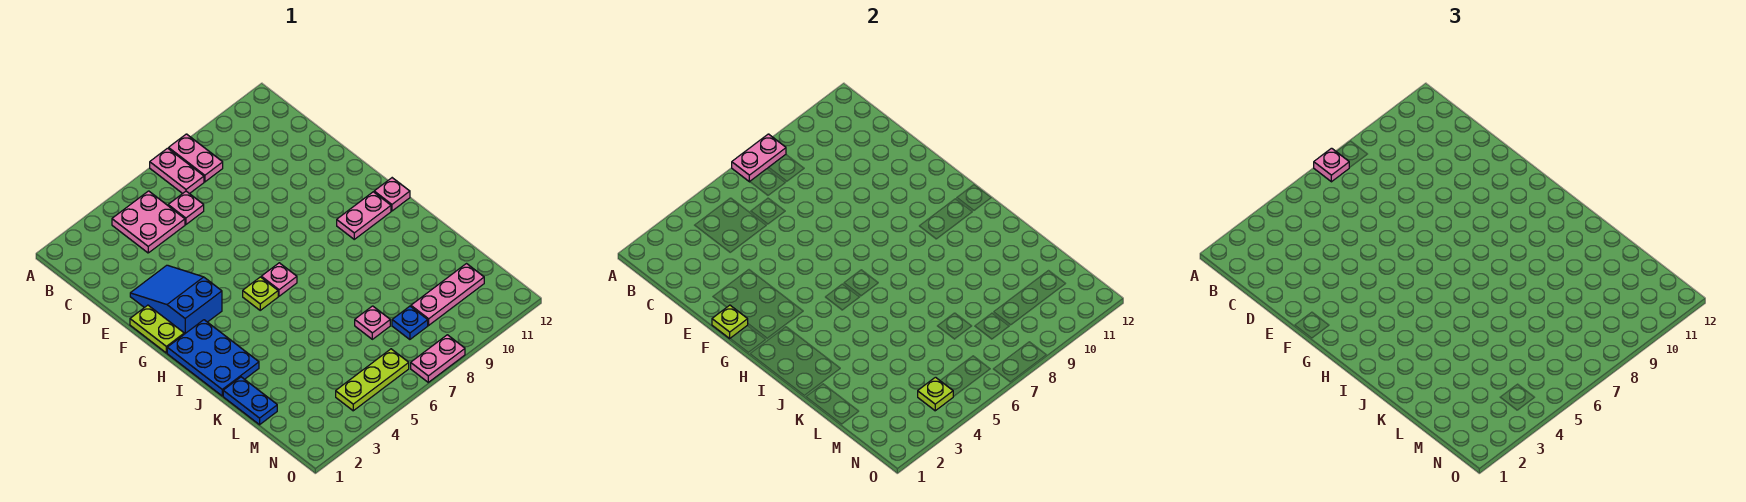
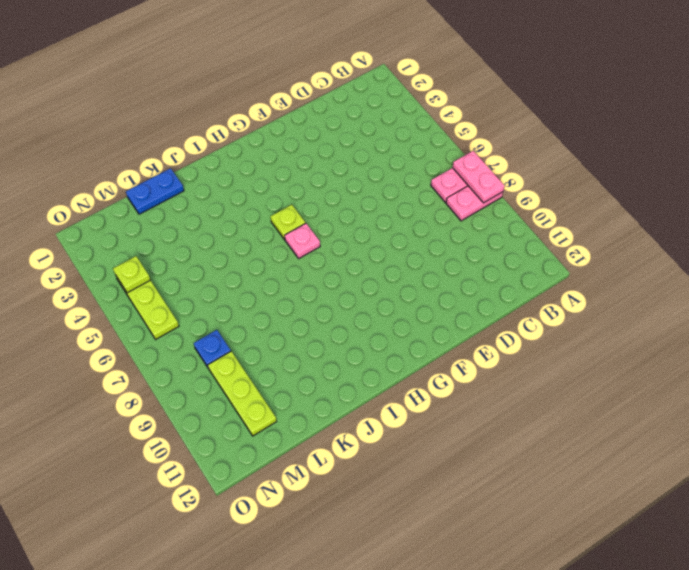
lime plate M9:M11 level 1 -> pink plate M9:M11 level 1
none -> pink plate B4:C5 level 1
none -> pink plate C6 level 1
none -> blue slope E2:G3 level 1 top G

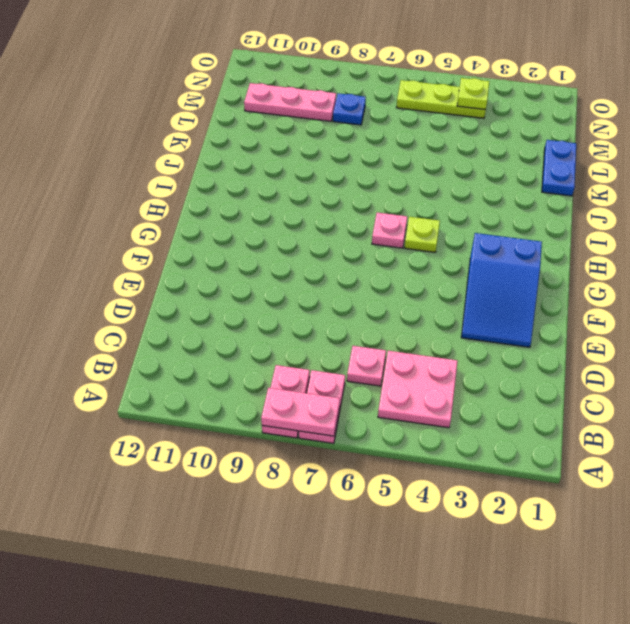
none -> lime plate F1:G1 level 1
none -> blue plate H1:J2 level 1
none -> pink plate H10:H11 level 1

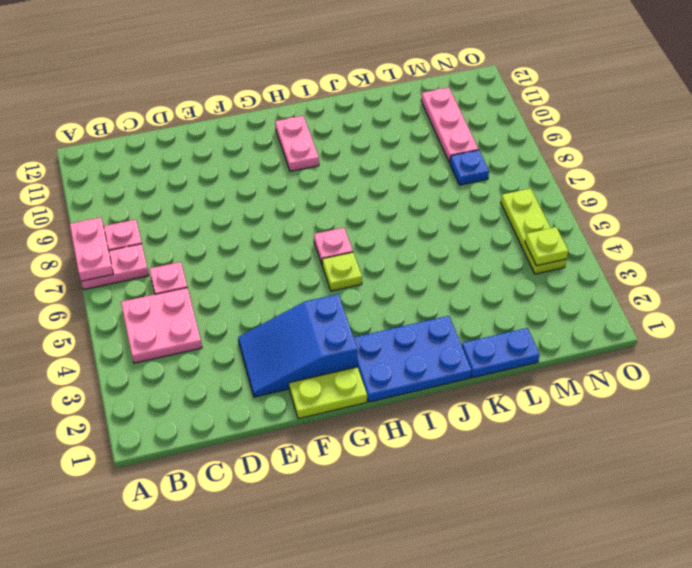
none -> pink plate H12 level 1
none -> pink plate L7 level 1
none -> pink plate O7:O8 level 1

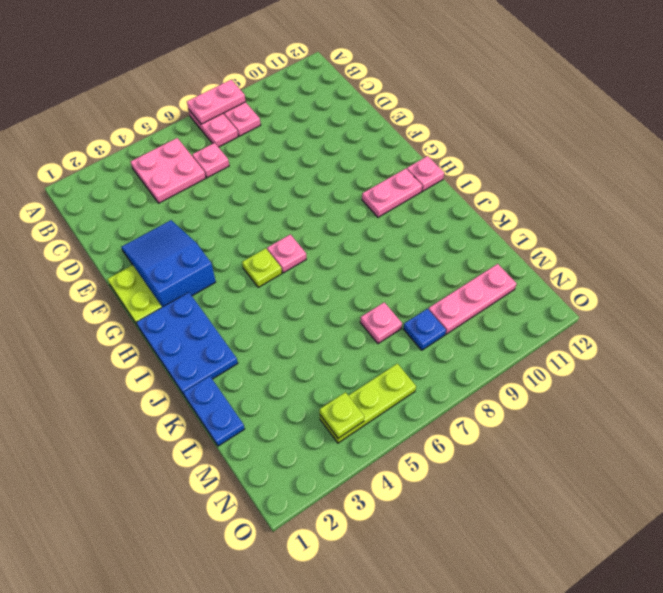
none -> pink plate O7:O8 level 1
none -> lime plate F1 level 2
none -> pink plate A7 level 3

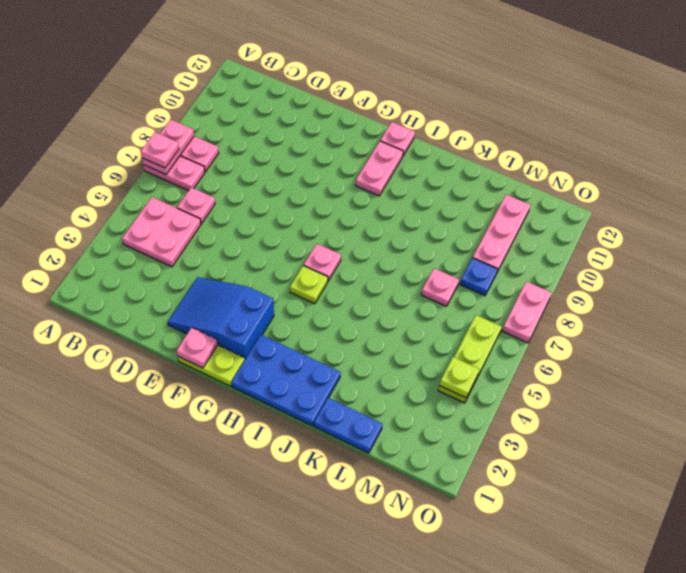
pink plate F1 level 2 -> lime plate F1 level 2

